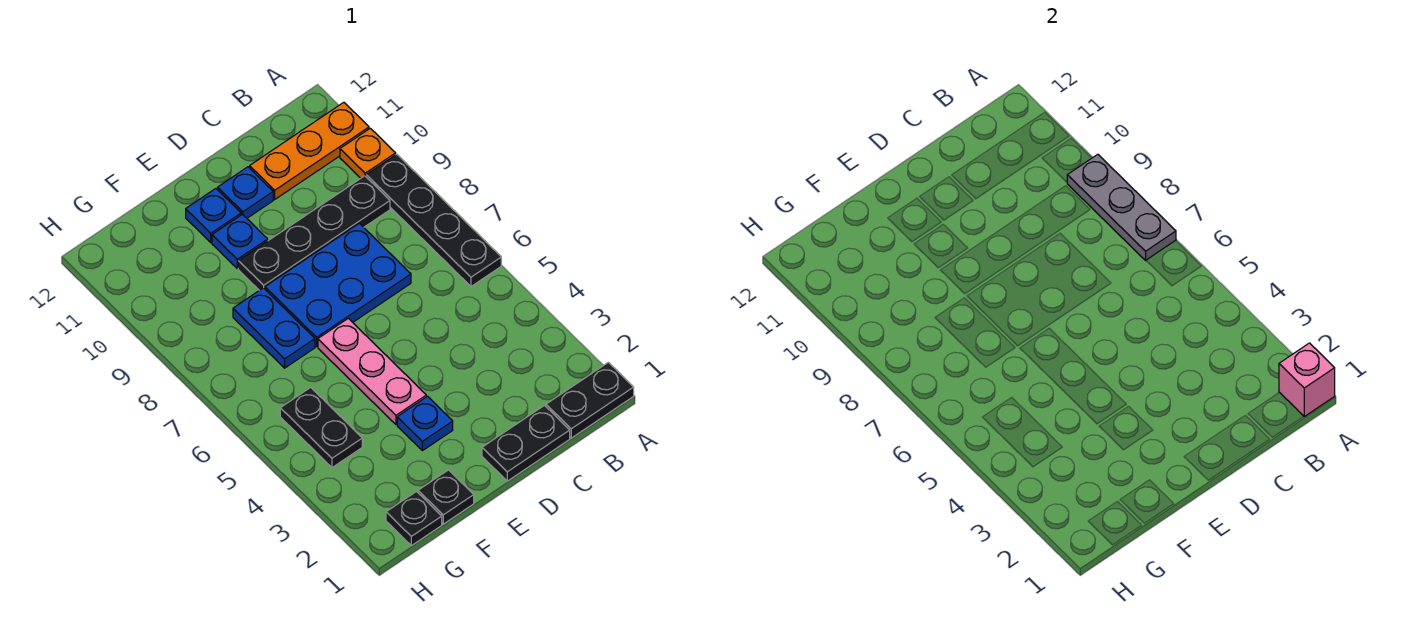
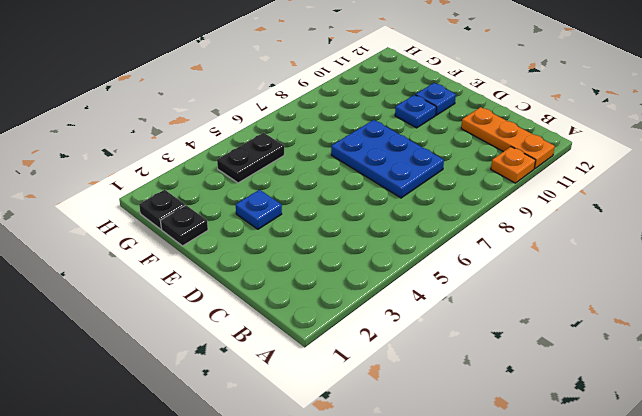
none -> black plate A1:B1 level 1
none -> black plate A6:A9 level 1
none -> black plate B9:E9 level 1

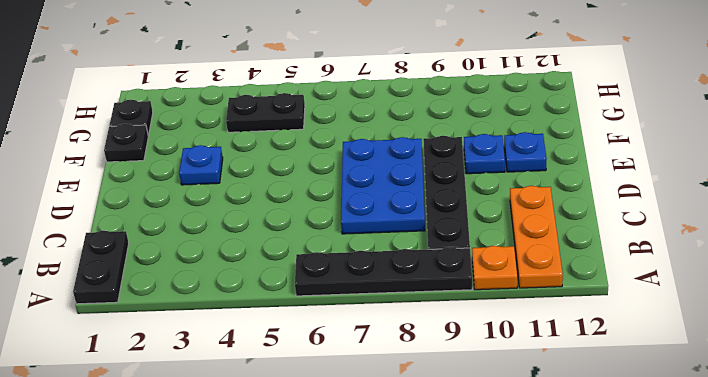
none -> black plate C1:D1 level 1
none -> blue plate D11 level 1
none -> pink plate E4:E6 level 1

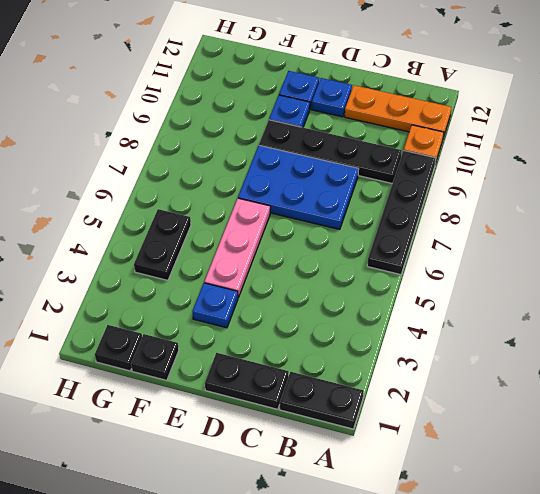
none -> blue plate F7:F8 level 1
none -> pink brick A1 level 2
none -> grey plate A7:A9 level 2

